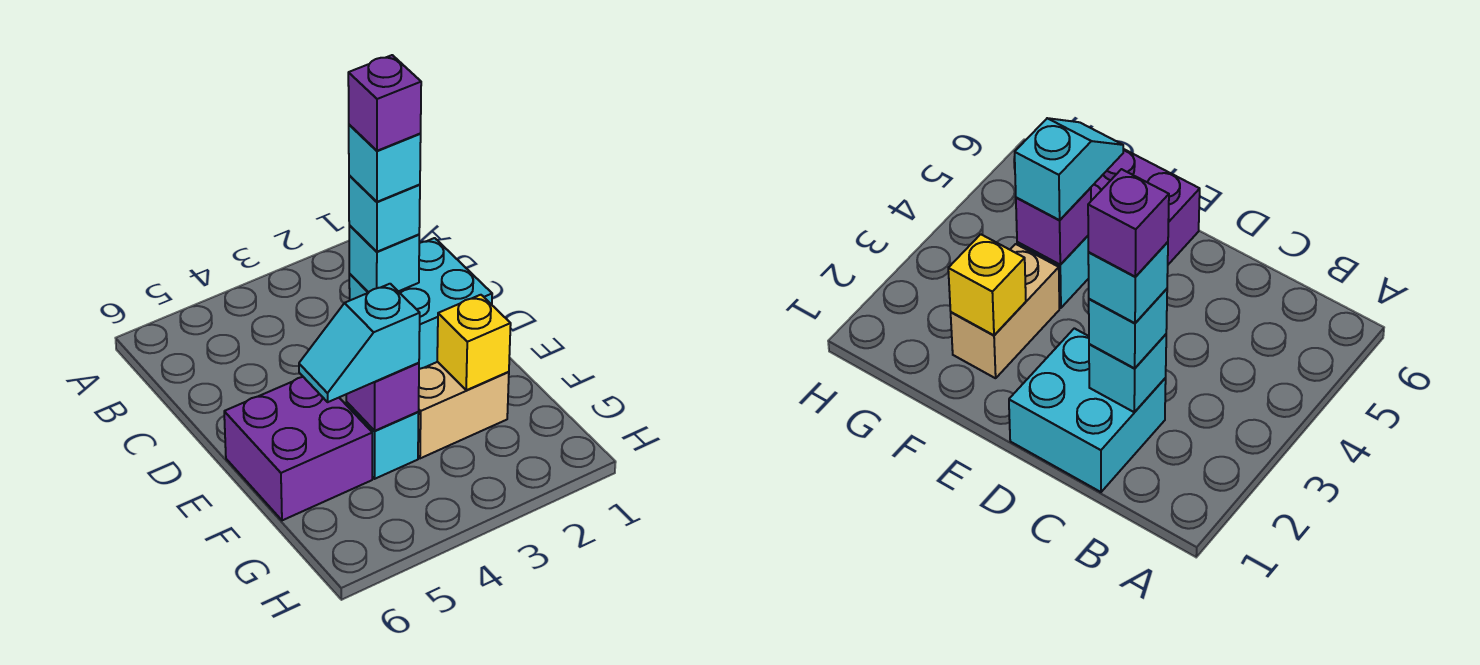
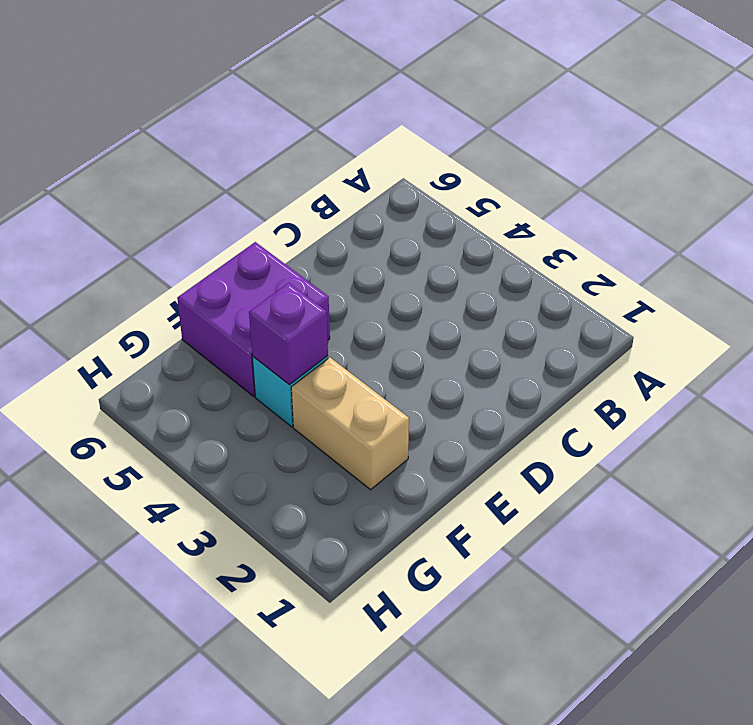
none -> cyan brick C1:D2 level 1
none -> cyan brick C2 level 2

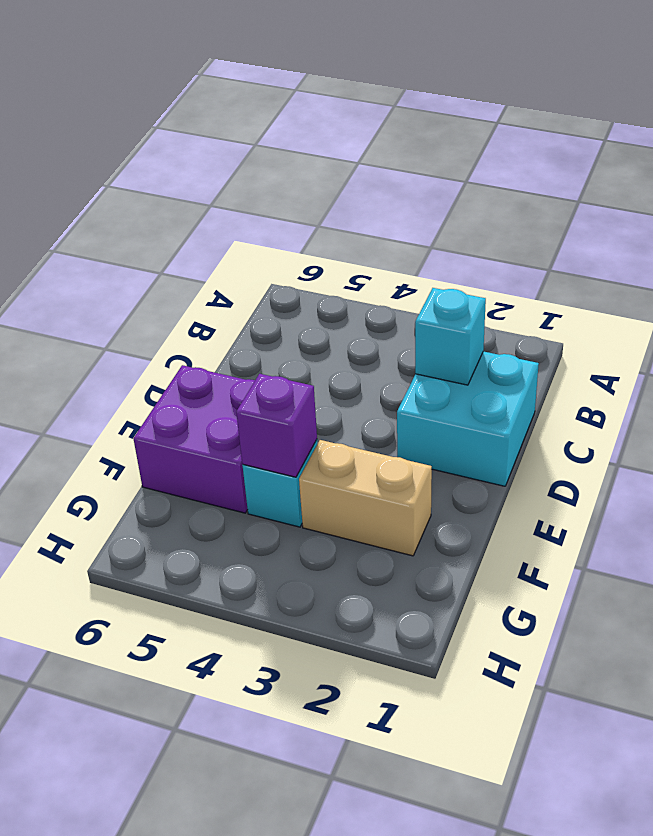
none -> yellow brick F2 level 2
none -> cyan brick C2 level 3

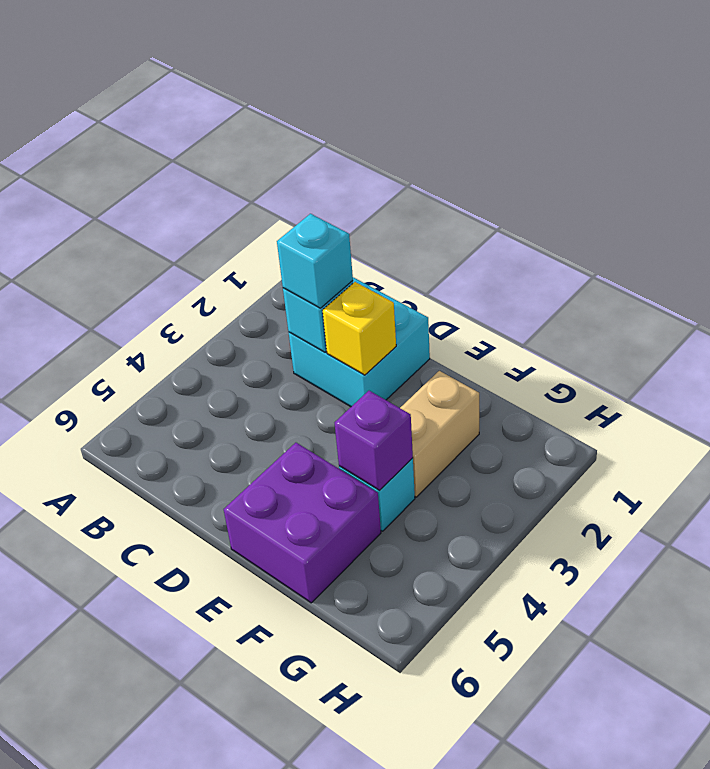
yellow brick D2 level 2 -> yellow brick F2 level 2
none -> cyan slope F4:F5 level 3 top 4
none -> cyan brick C2 level 4

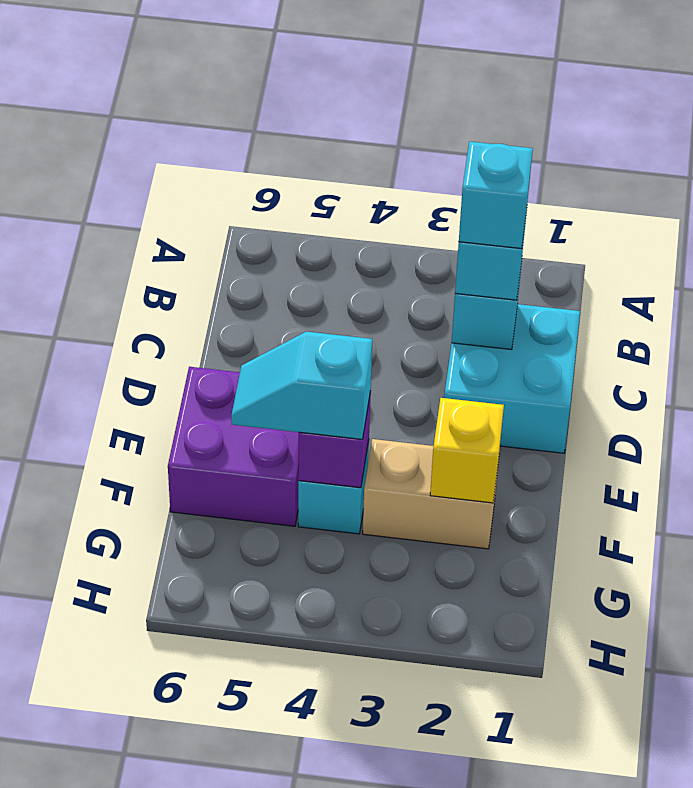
none -> purple brick C2 level 5

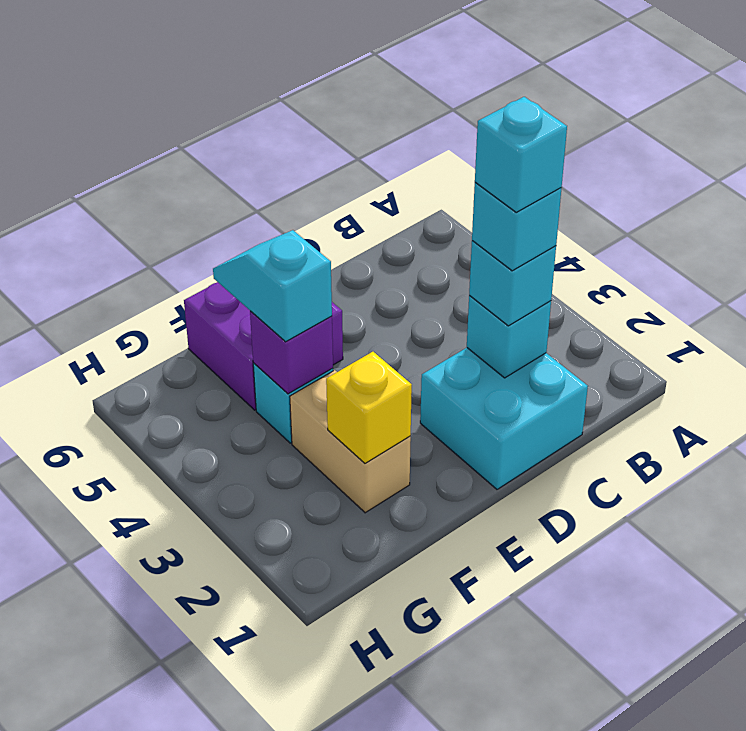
cyan brick C2 level 5 -> purple brick C2 level 5

